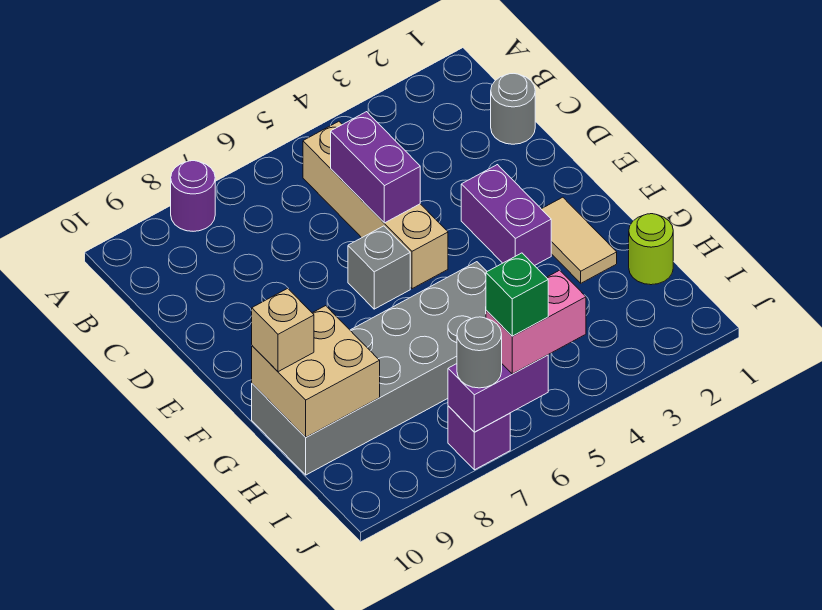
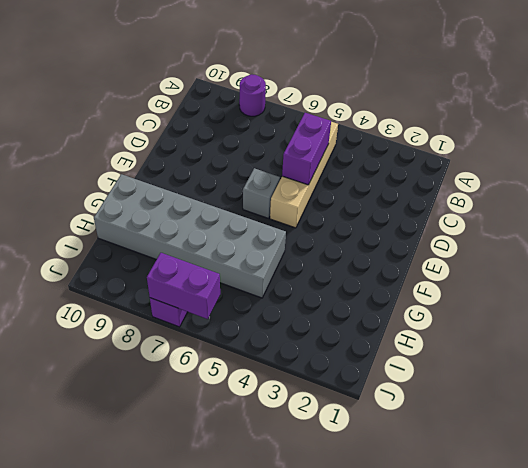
none -> grey round brick C1 level 1
none -> purple brick E3:F3 level 1
none -> tan tile F2:G2 level 1

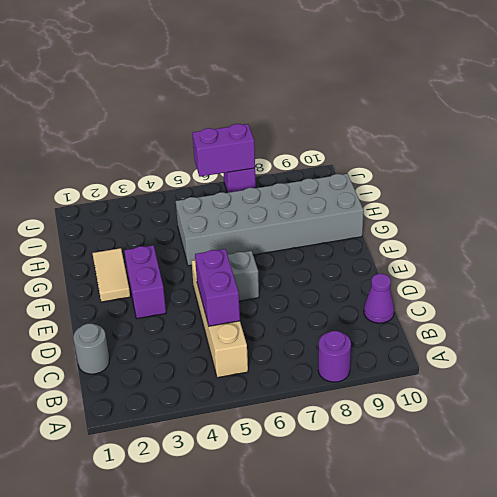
purple cone C10 level 1 -> none
none -> lime round brick H1 level 1
none -> tan brick G9:H10 level 2
none -> tan brick G10 level 3

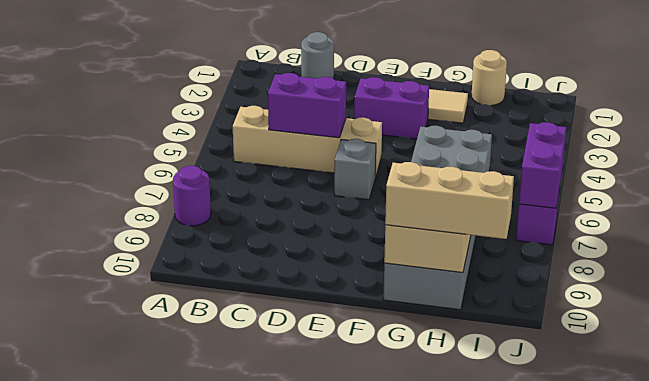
tan brick G10:I10 level 3 -> tan brick G10 level 3
tan round brick H1 level 1 -> lime round brick H1 level 1
none -> pink brick J5:J6 level 3
none -> grey round brick J7 level 3
none -> green brick J6 level 4

